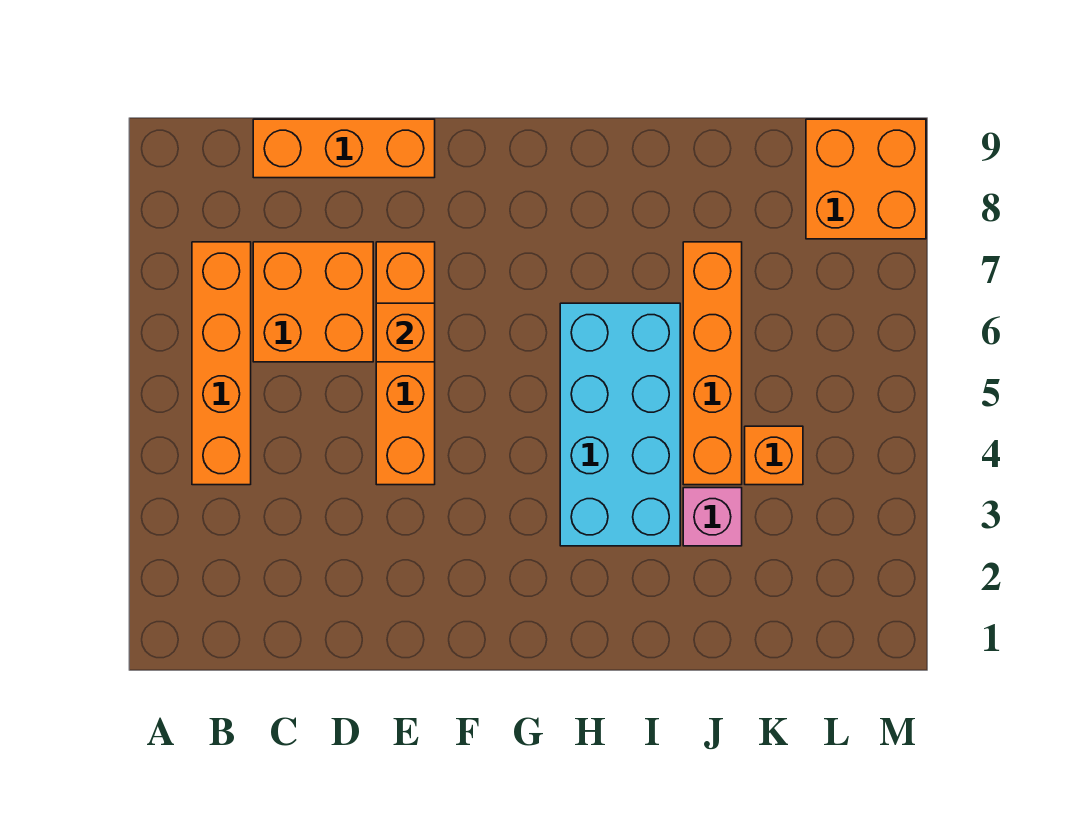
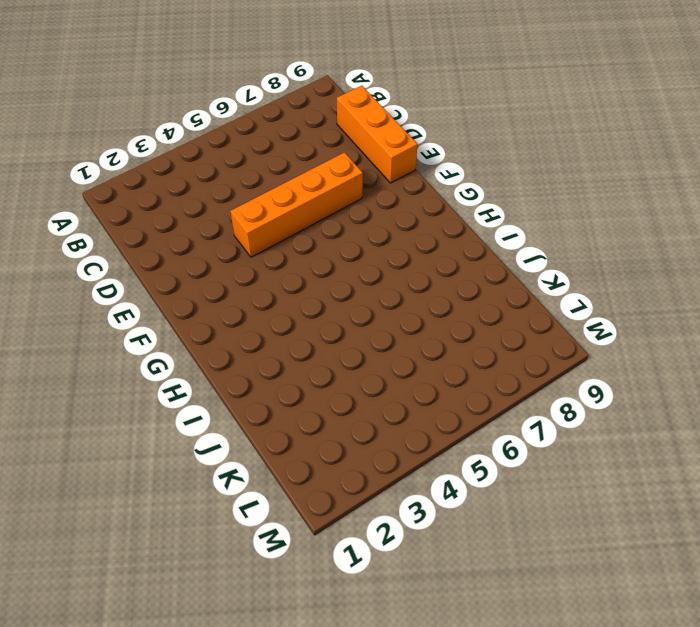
none -> orange brick B4:B7 level 1
none -> orange brick C6:D7 level 1

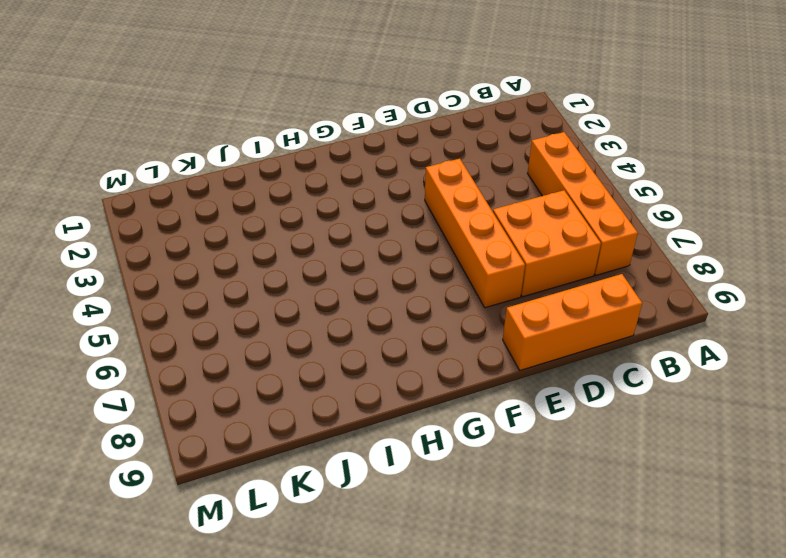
none -> cyan brick H3:I6 level 1
none -> pink brick J3 level 1

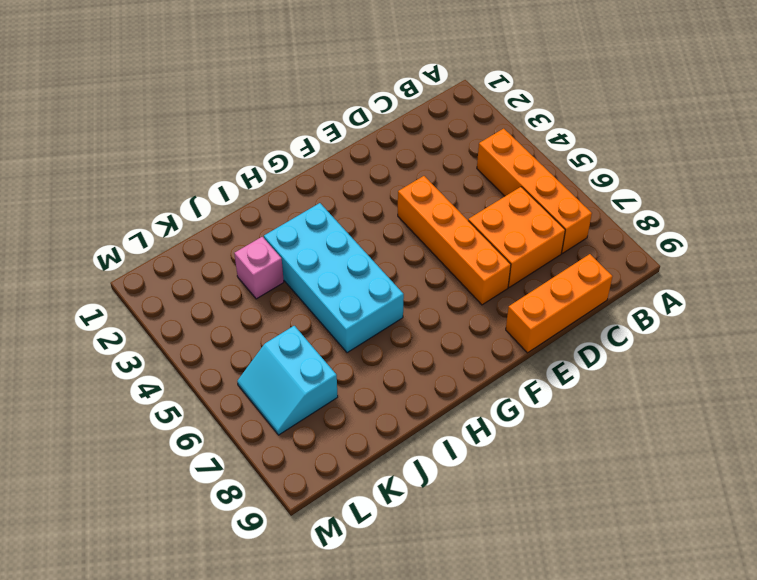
cyan slope K6:L7 level 1 top K -> none
none -> orange brick J4:J7 level 1
none -> orange brick K4 level 1

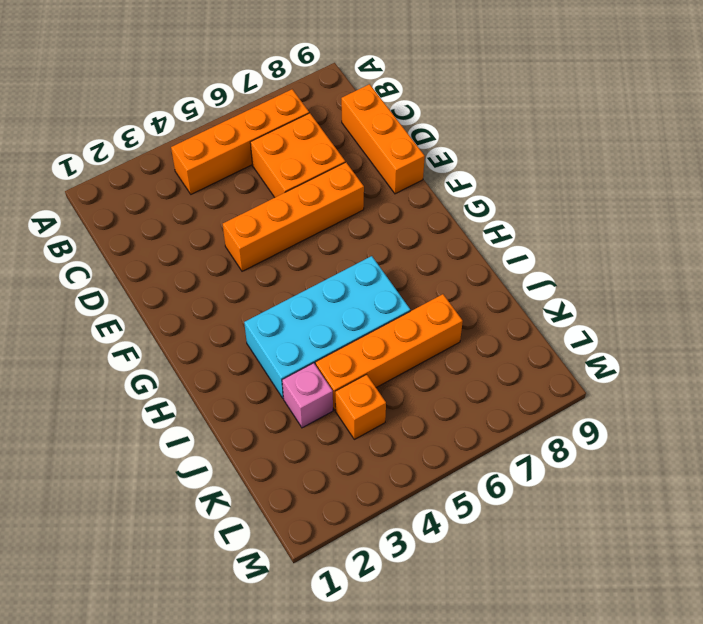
none -> orange brick L8:M9 level 1
none -> orange brick E6 level 2

